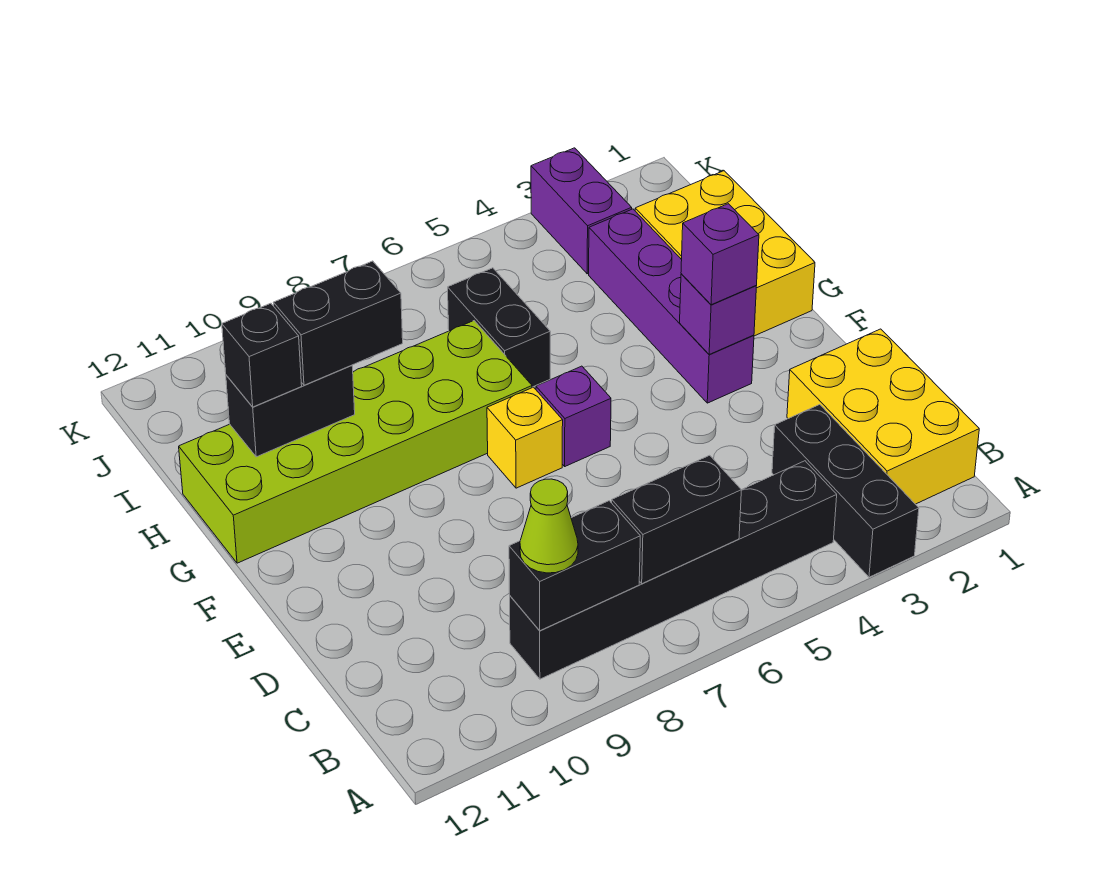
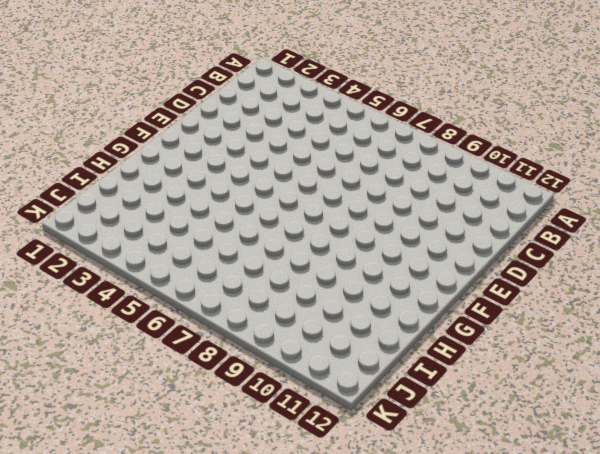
none -> black brick A3:C3 level 1
none -> yellow brick B1:D2 level 1
none -> black brick B4:B9 level 1

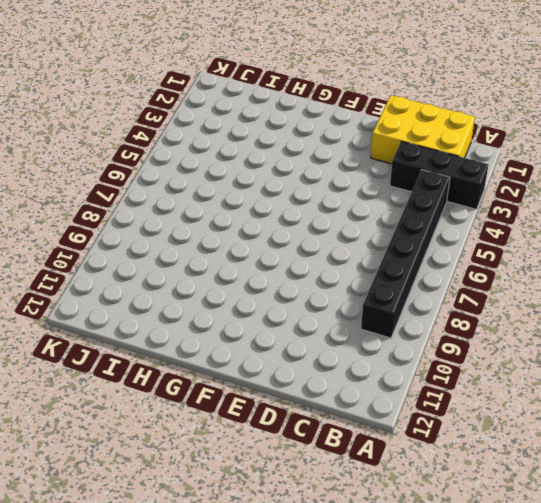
none -> purple brick F3:I3 level 1
none -> purple brick F6 level 1
none -> yellow brick F7 level 1

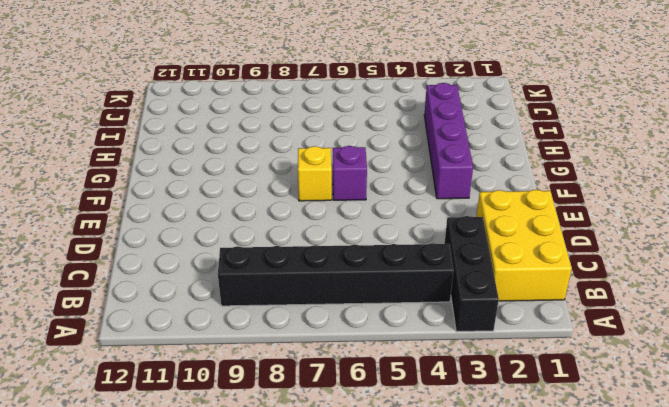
none -> yellow brick G1:I2 level 1
none -> lime brick G7:H12 level 1
none -> black brick H6:I6 level 1

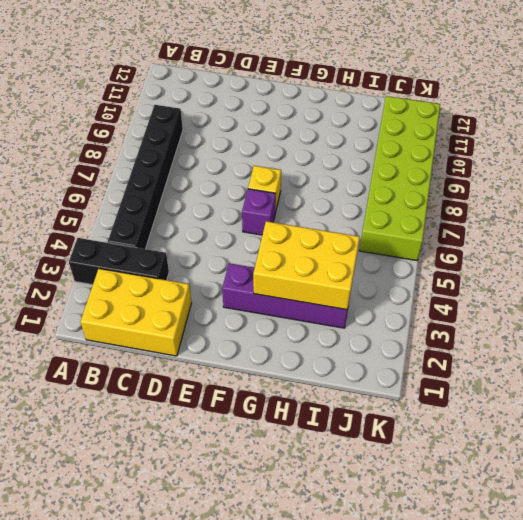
yellow brick G3:I4 level 2 -> yellow brick G1:I2 level 1
lime brick J6:K11 level 1 -> lime brick G7:H12 level 1
none -> black brick H6:I6 level 1
none -> purple brick J3:K3 level 1
none -> black brick B6:B7 level 2

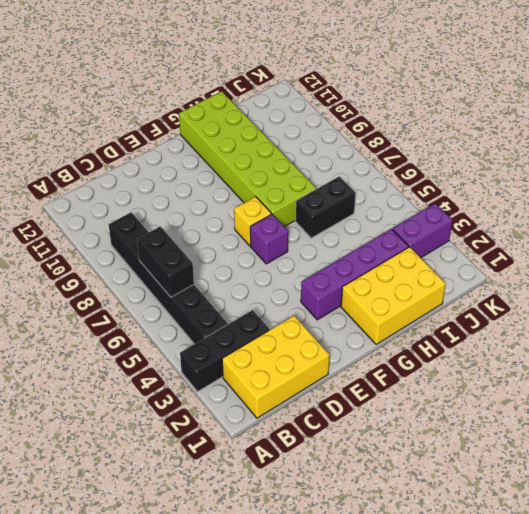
none -> black brick B8:B9 level 2
none -> purple brick F3 level 2
none -> black brick H10:H11 level 2

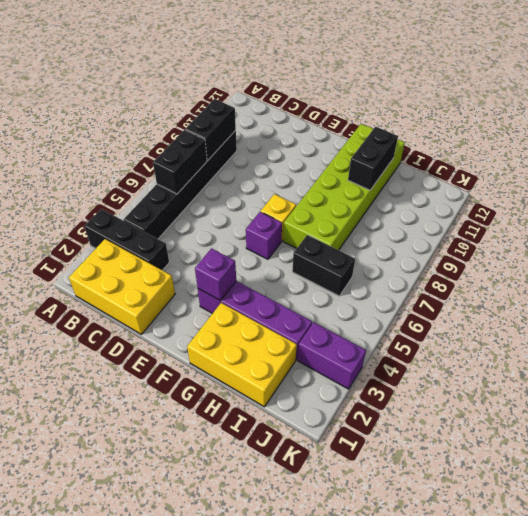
none -> lime cone B9 level 3
none -> purple brick F3 level 3
none -> black brick H9:H10 level 3

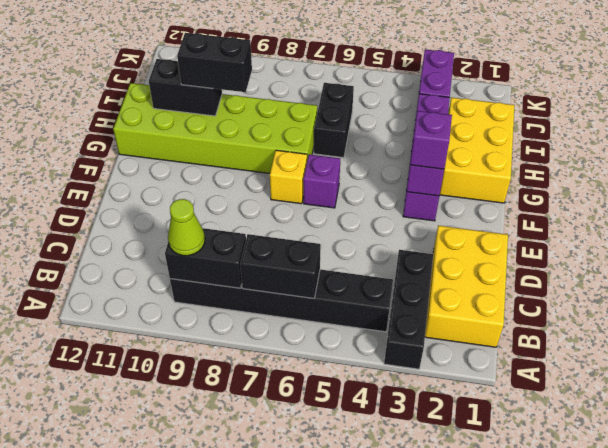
none -> black brick H11 level 3

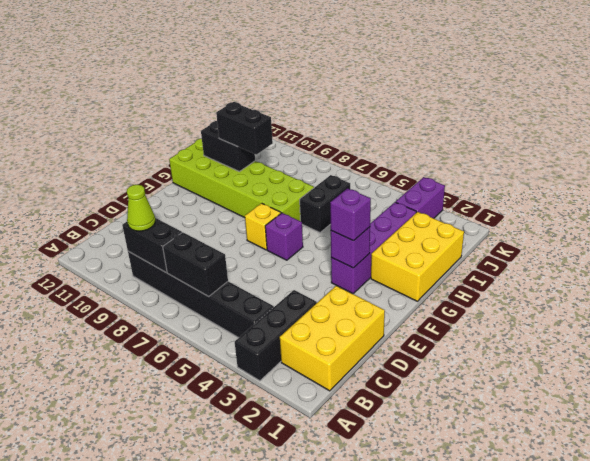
none -> black brick H11 level 3

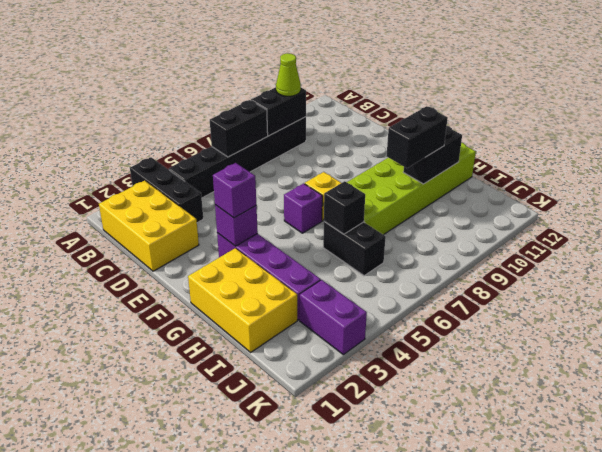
black brick H6 level 2 -> black brick H11 level 3

